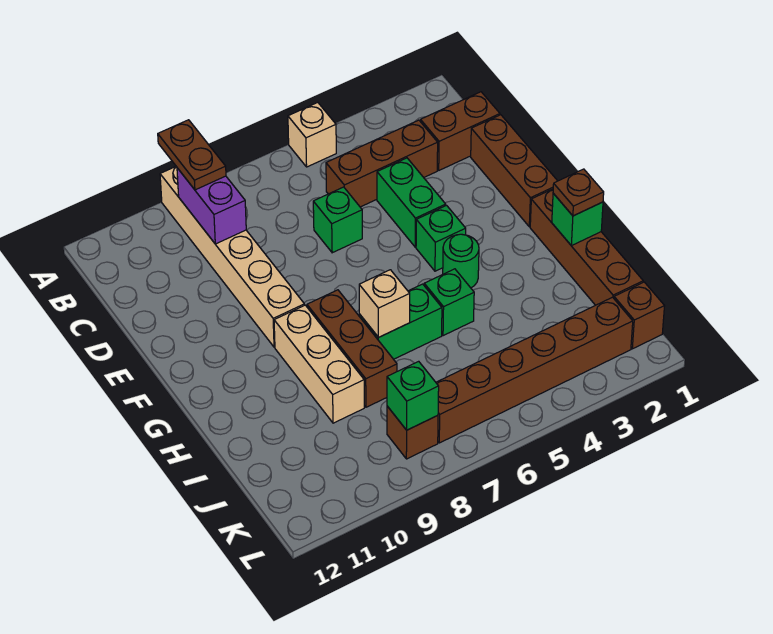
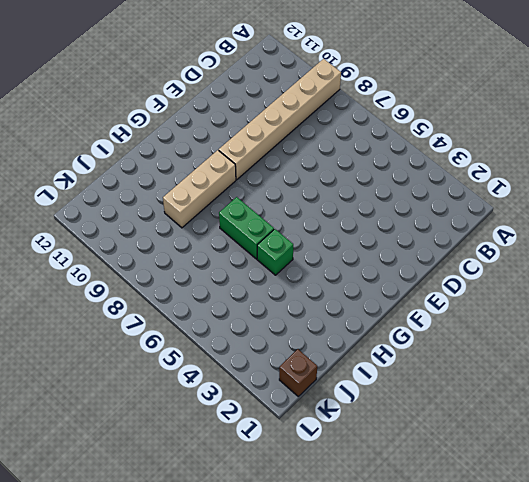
none -> tan brick A5 level 1
none -> brown brick C1:C2 level 1
none -> brown brick C3:C5 level 1

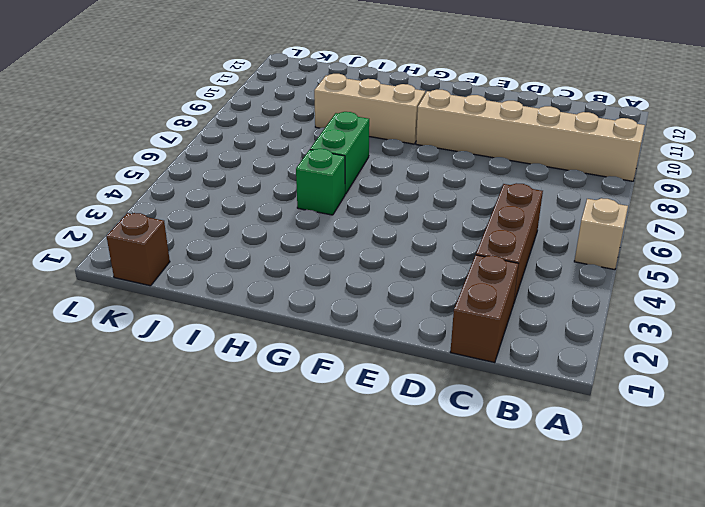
none -> brown brick D1:F1 level 1
none -> green brick D4:E4 level 1
none -> green brick D6 level 1

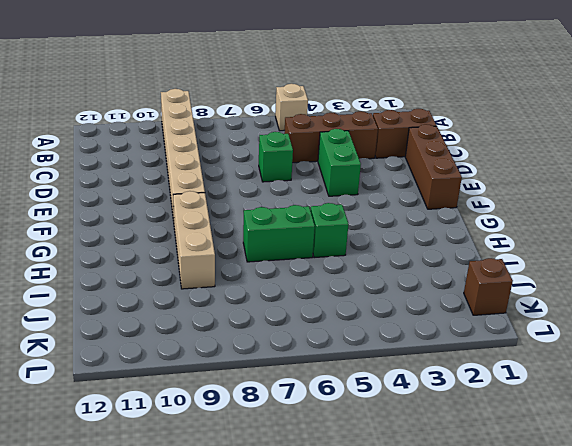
none -> green brick F4 level 1
none -> brown brick G1:J1 level 1
none -> green round brick G4 level 1

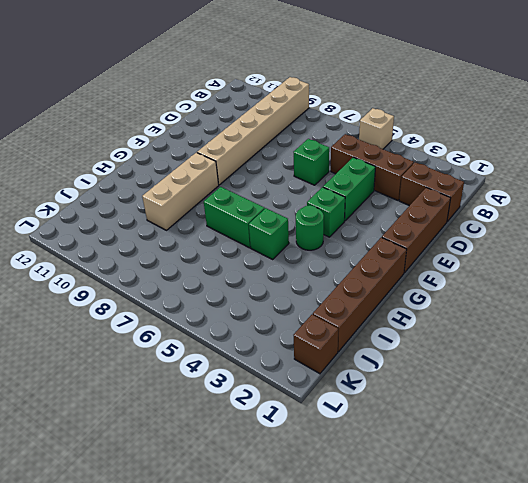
none -> brown brick G8:I8 level 1
none -> brown brick K2:K7 level 1
none -> brown brick K8 level 1

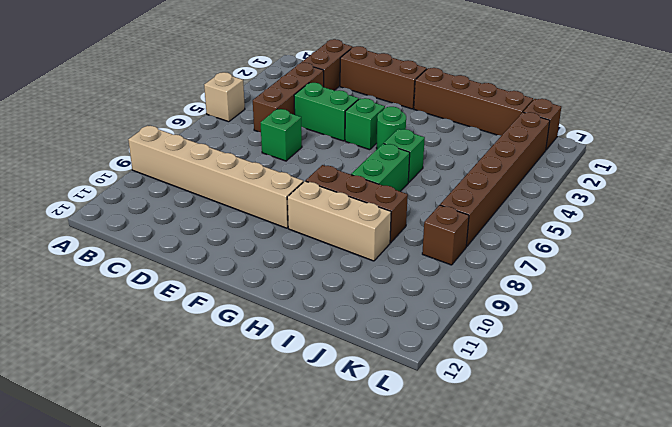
none -> purple brick B9:C9 level 2
none -> green brick H1 level 2
none -> tan brick H7 level 2

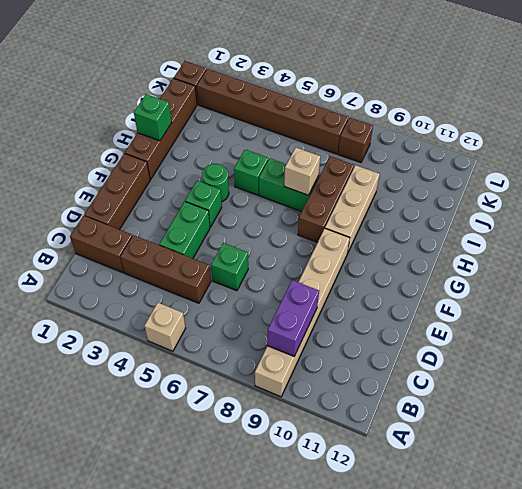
none -> green brick K8 level 2
none -> brown plate A9:B9 level 3
none -> brown plate H1 level 3

